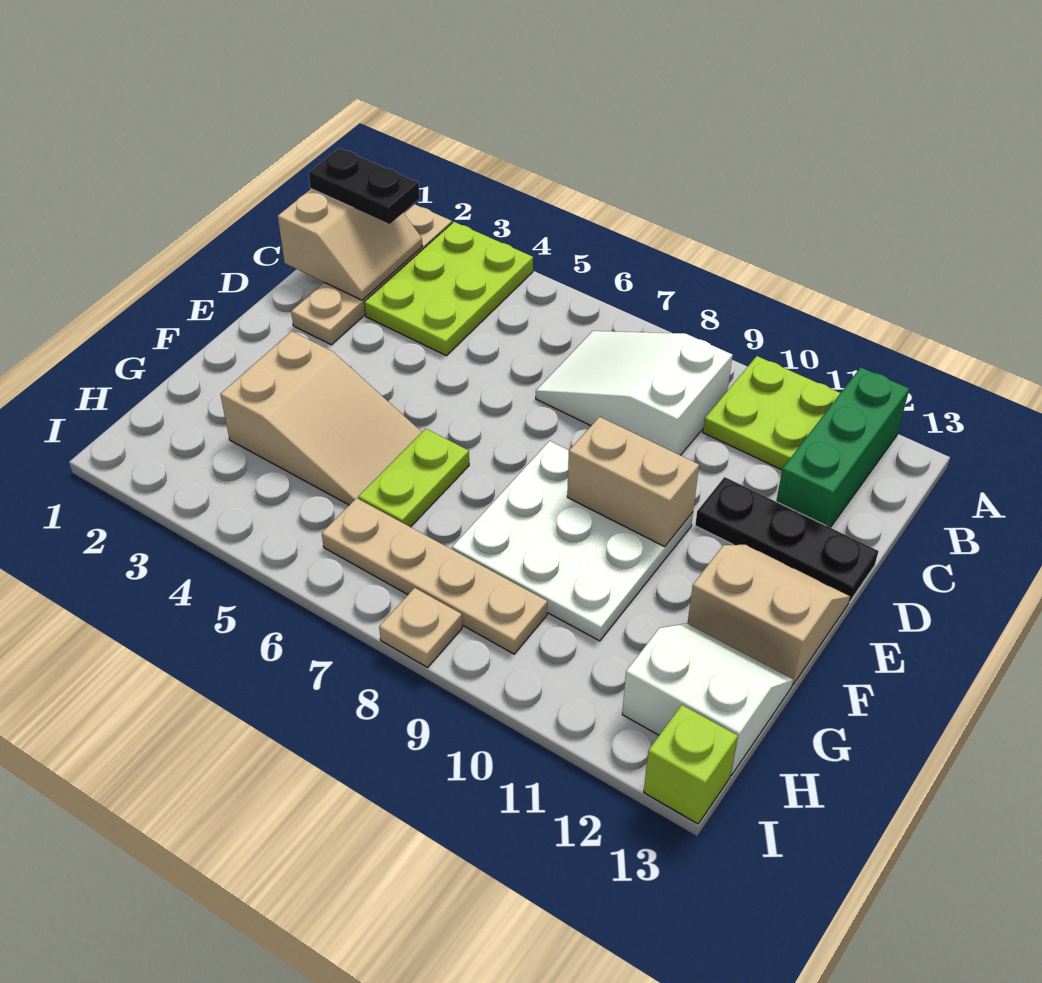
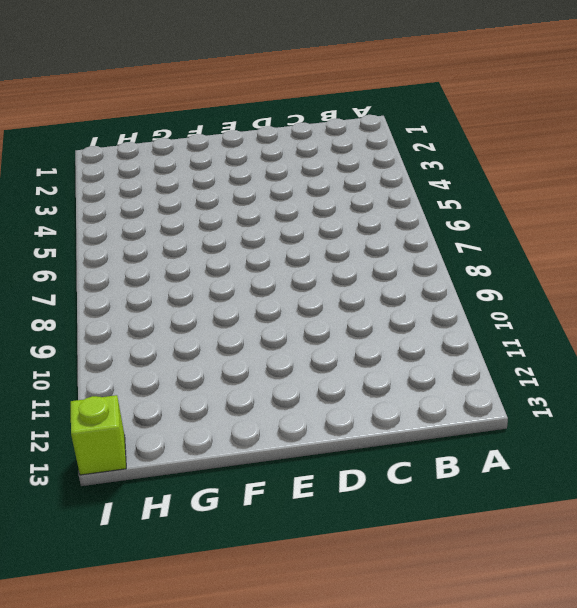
none -> tan plate A2:D2 level 1
none -> lime plate A3:C4 level 1
none -> lime plate A10:B11 level 1

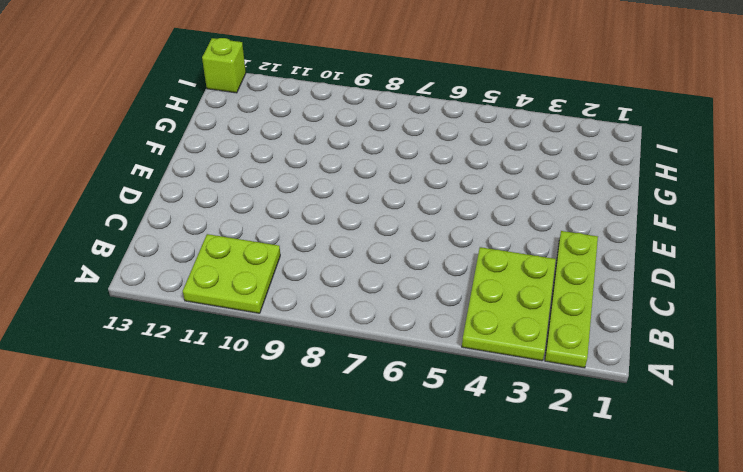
lime plate A2:D2 level 1 -> tan plate A2:D2 level 1
none -> green brick A12:C12 level 1
none -> white slope B7:C9 level 1 top 9
none -> black plate D11:D13 level 1

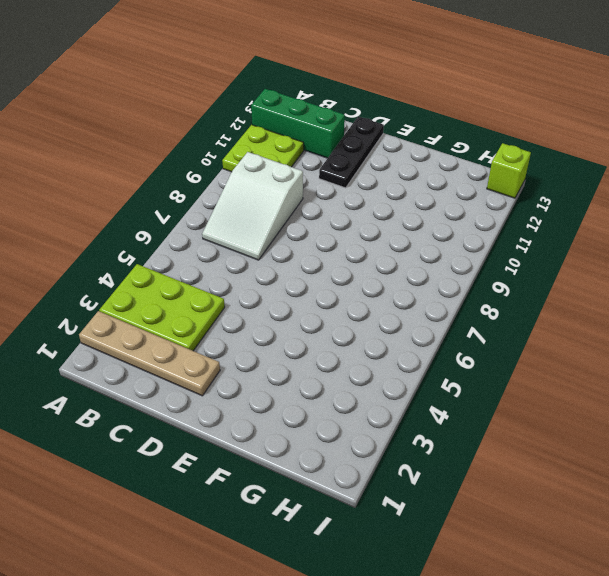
none -> white plate E8:G10 level 1
none -> tan slope E12:F13 level 1 top F
none -> tan slope F3:G5 level 1 top 3

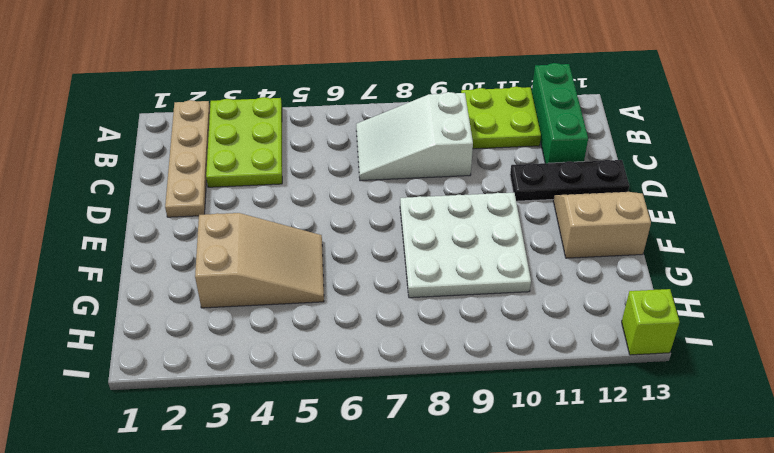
none -> lime plate F6:G6 level 1
none -> white slope G12:H13 level 1 top H
none -> tan plate H6:H9 level 1

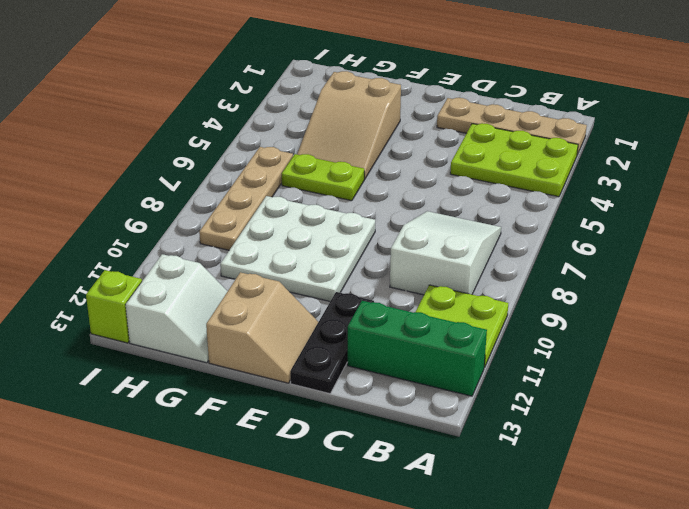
none -> tan plate I8 level 1
none -> tan slope B1:C2 level 2 top 1
none -> tan brick E9:E10 level 2

